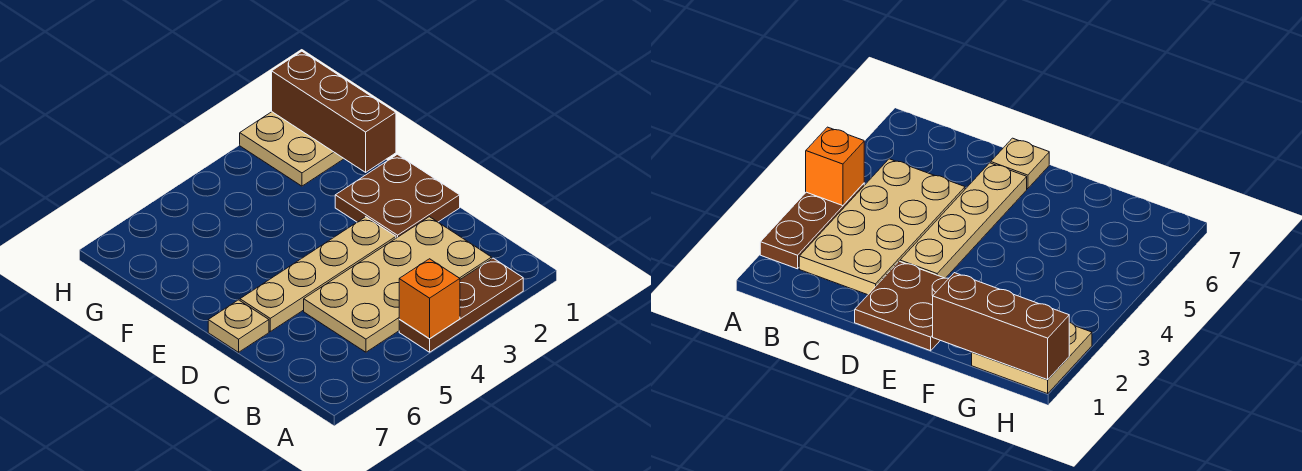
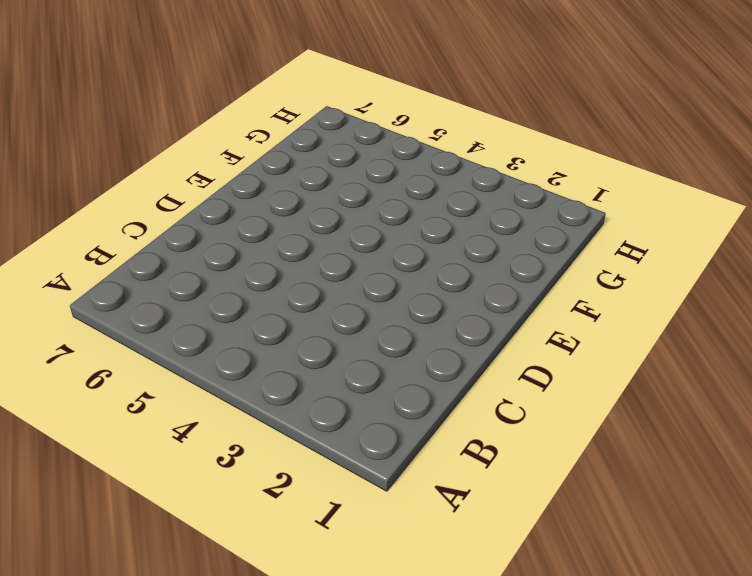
none -> brown plate A2:A4 level 1
none -> tan plate B2:C5 level 1

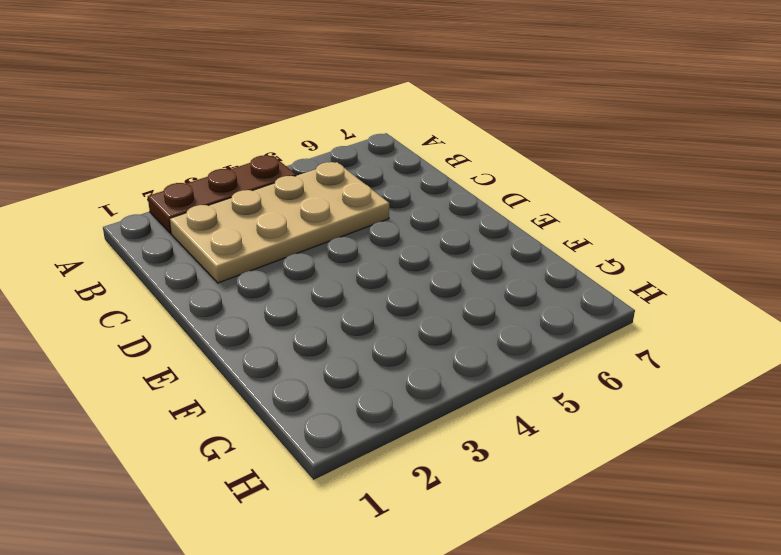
none -> brown plate D1:E2 level 1
none -> tan plate D3:D6 level 1

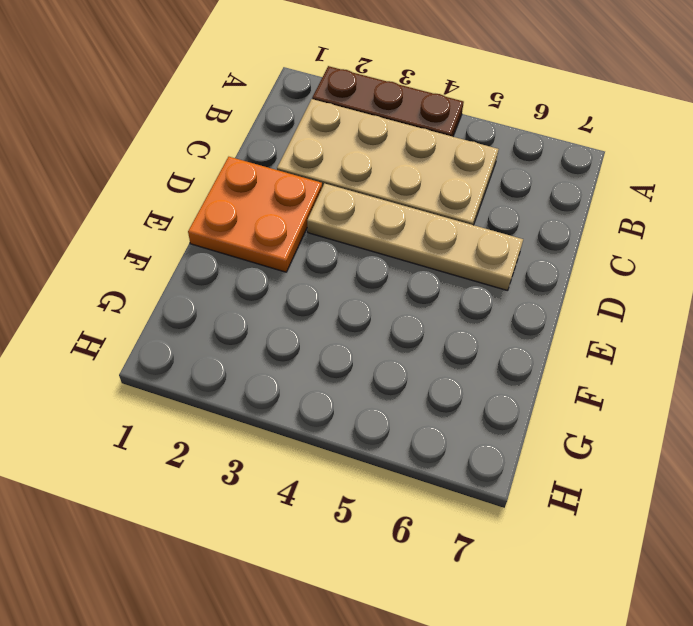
orange plate D1:E2 level 1 -> brown plate D1:E2 level 1
none -> tan plate D7 level 1
none -> tan plate G1:H2 level 1

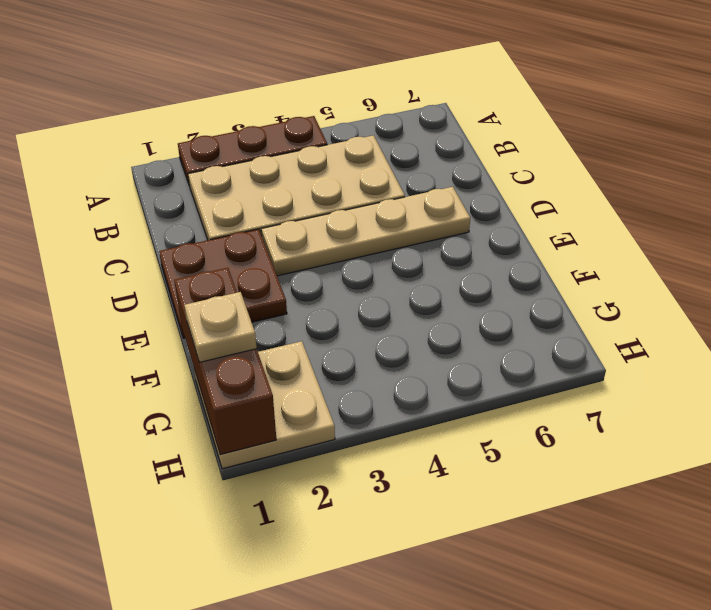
tan plate G1 level 3 -> tan plate D7 level 1
none -> orange brick A4 level 2

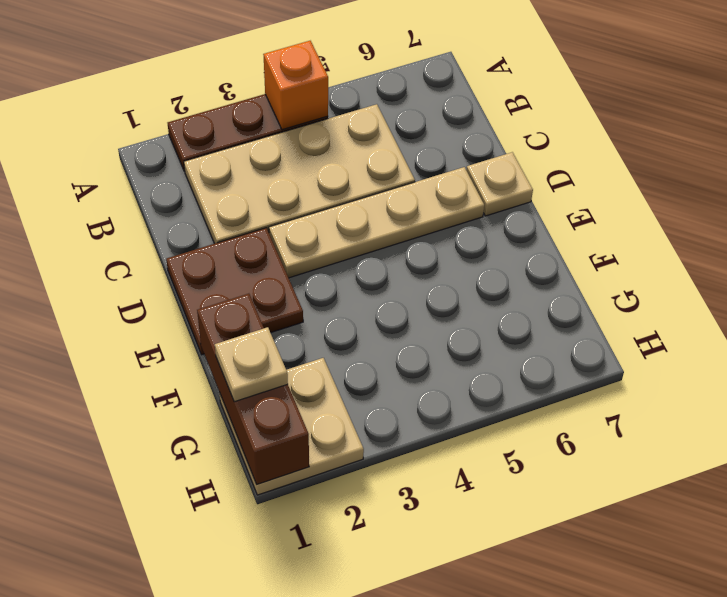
tan plate G1 level 3 -> none

